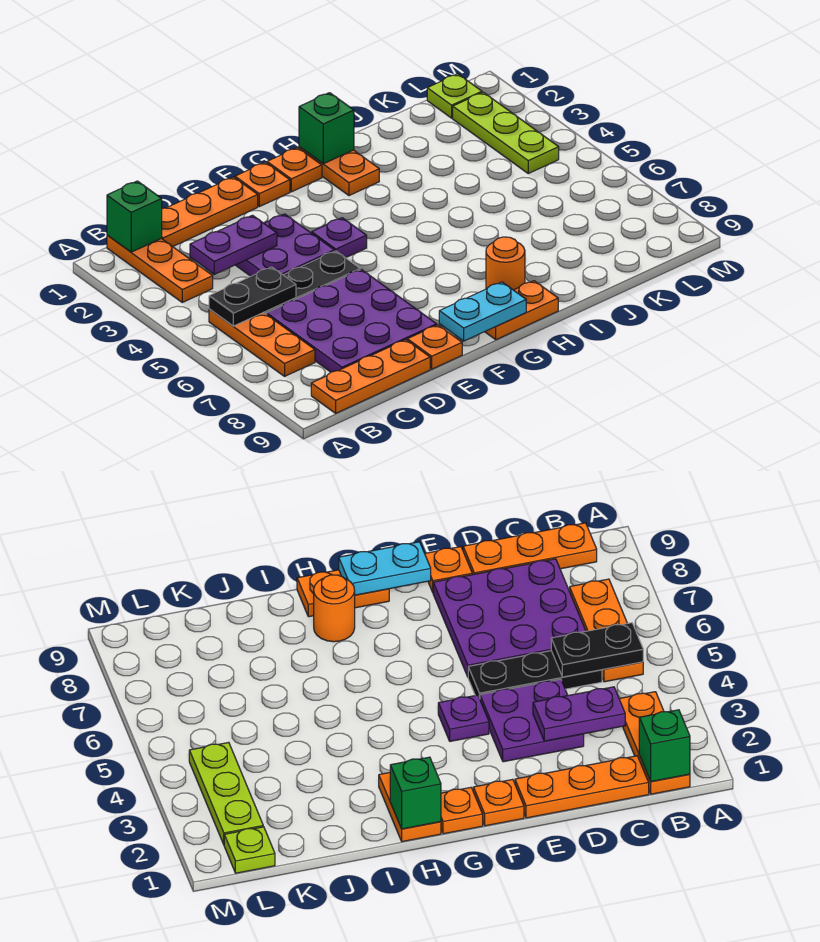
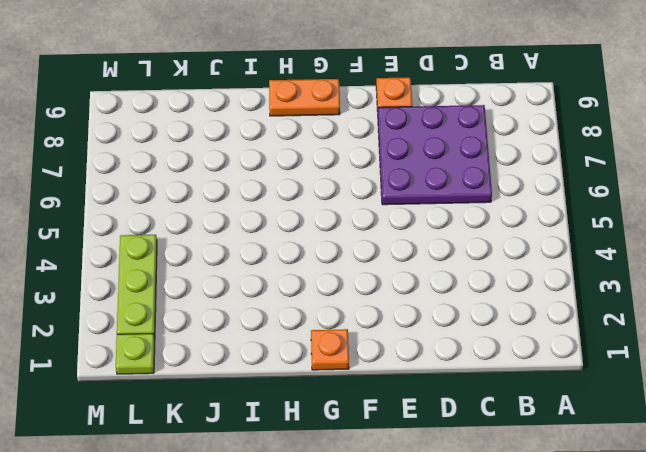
none -> orange plate B1:B3 level 1
none -> orange plate B5:B7 level 1
none -> orange plate B9:D9 level 1

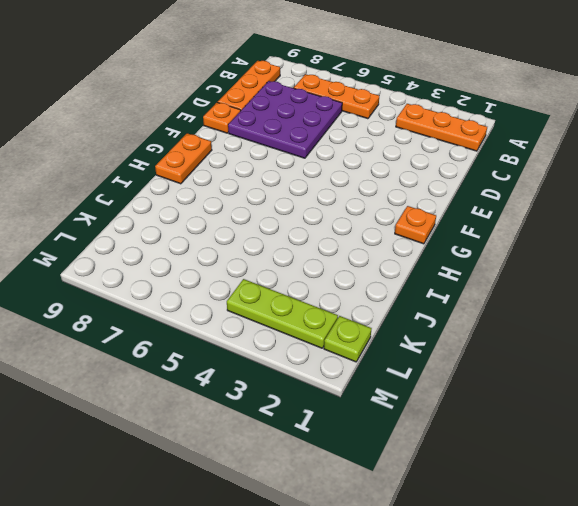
none -> orange plate C1:E1 level 1
none -> black plate C5:E5 level 1
none -> purple plate D3:E4 level 1

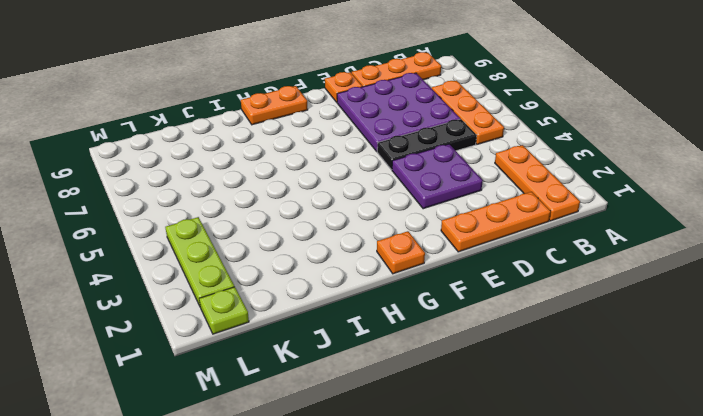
none -> orange plate F1 level 1
none -> purple plate F4 level 1
none -> orange plate H1:H2 level 1

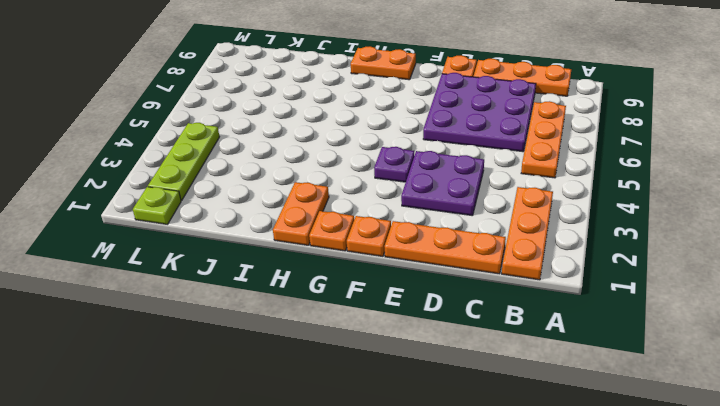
none -> black plate C5:E5 level 1
none -> orange round brick H8 level 1
none -> green brick B1 level 2

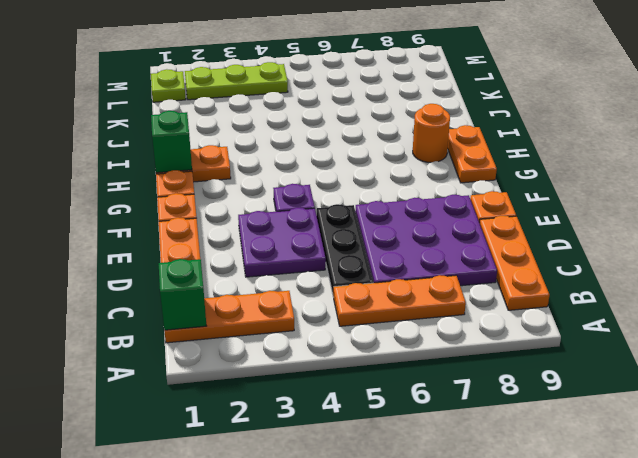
none -> black plate B5:C5 level 2
none -> purple plate C3:D3 level 2
none -> cyan plate F9:G9 level 2

